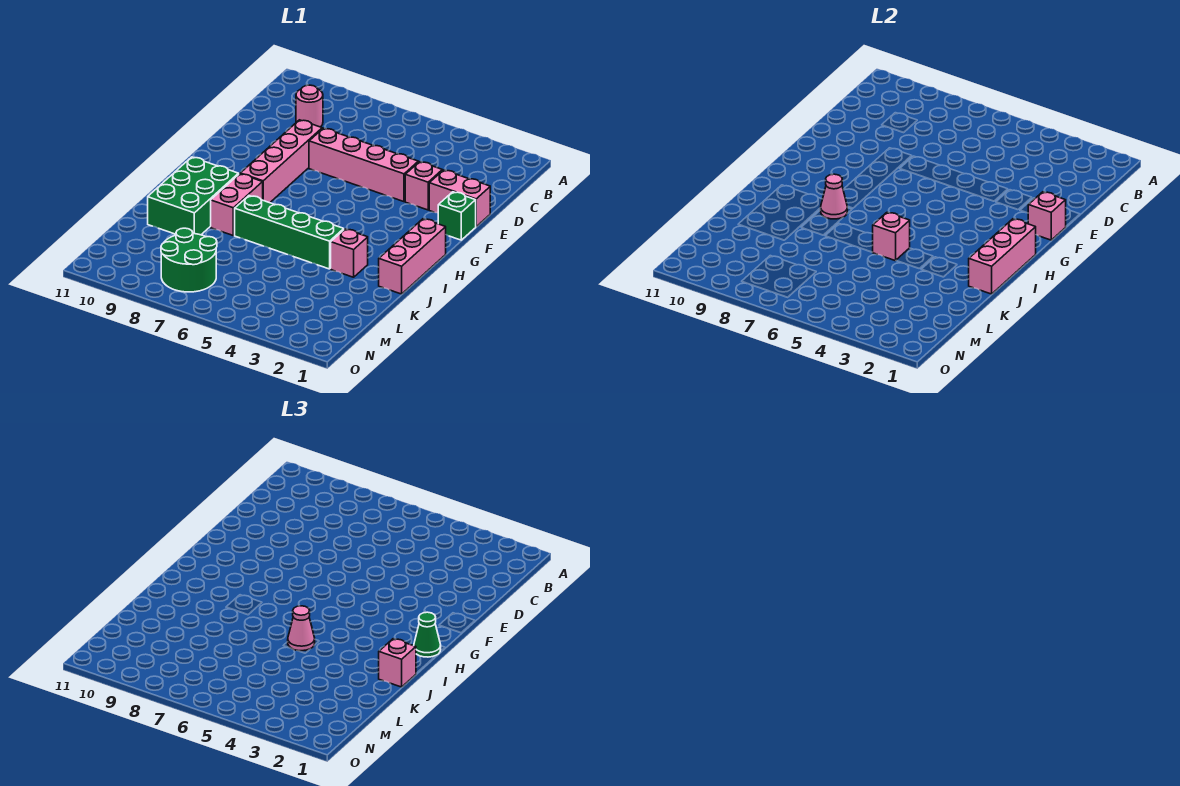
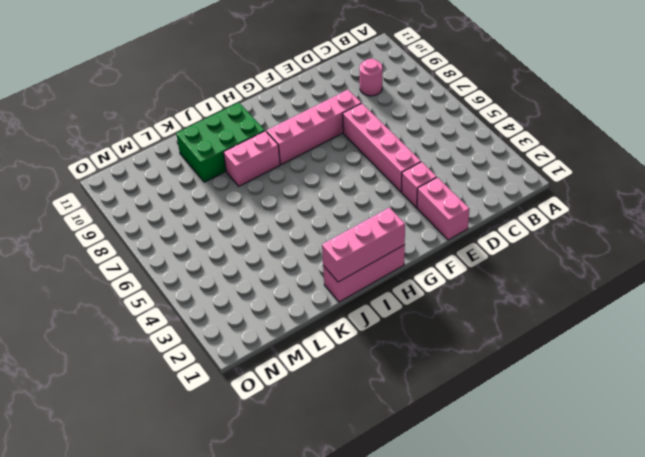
none -> green brick F1 level 1
none -> pink brick J3 level 1
none -> green brick J4:J7 level 1

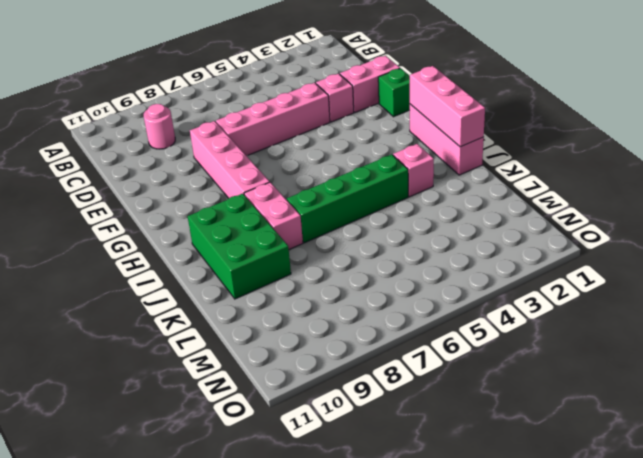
none -> green round brick M7:N8 level 1
none -> pink brick F1 level 2
none -> pink cone I8 level 2

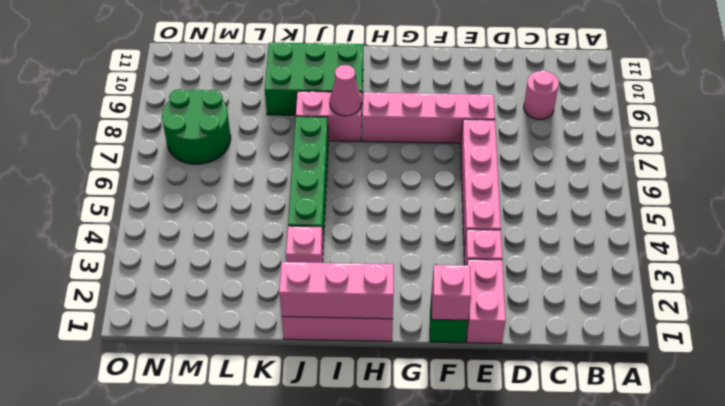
none -> pink brick J5 level 2
none -> green cone H1 level 3
none -> pink brick J1 level 3

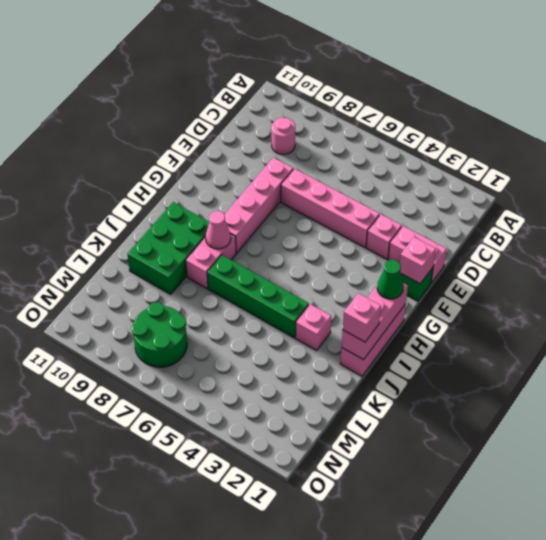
none -> pink brick J5 level 2
none -> pink cone J5 level 3

